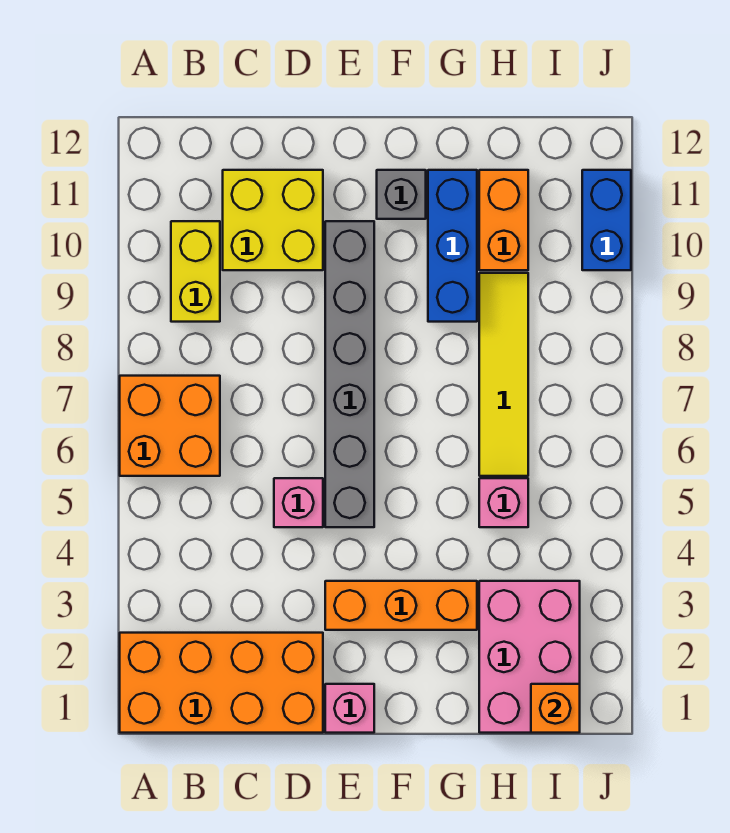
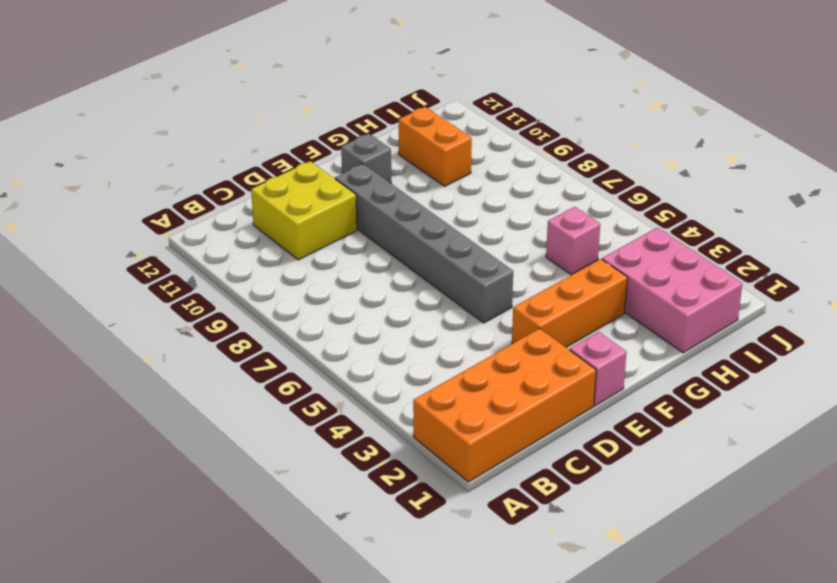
none -> orange brick A6:B7 level 1
none -> yellow brick B9:B10 level 1
none -> pink brick D5 level 1

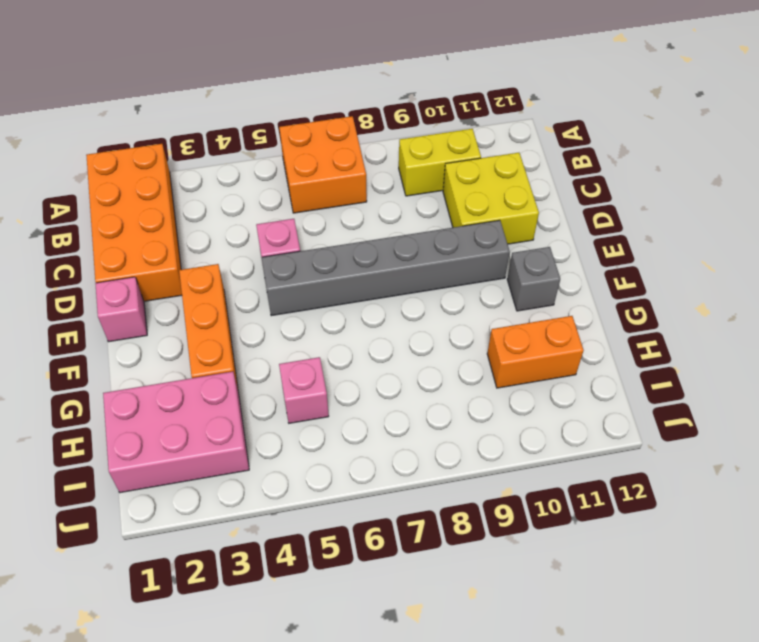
none -> blue brick G9:G11 level 1
none -> yellow tile H6:H9 level 1
none -> blue brick J10:J11 level 1

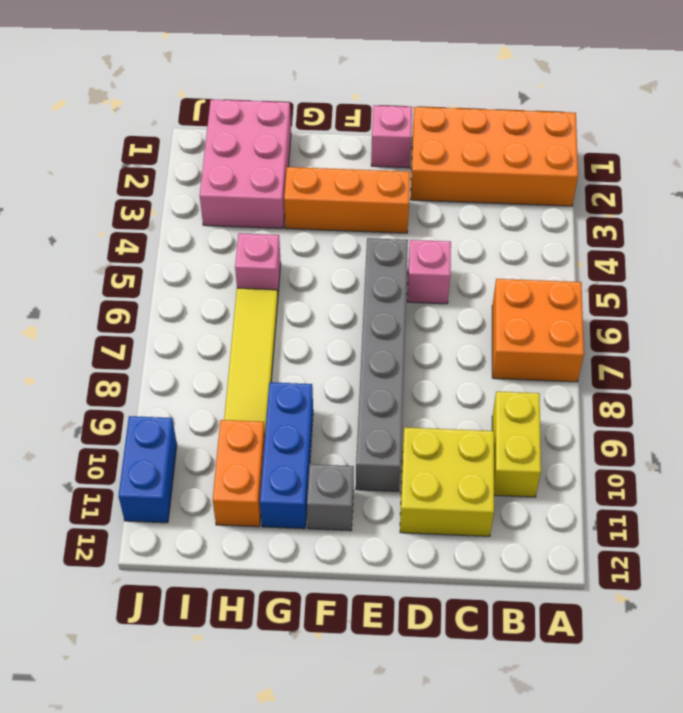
none -> orange brick I1 level 2

